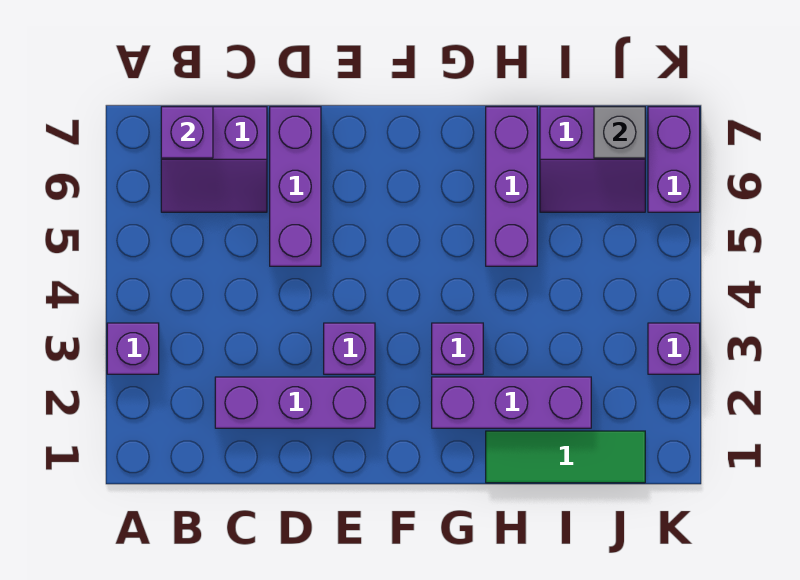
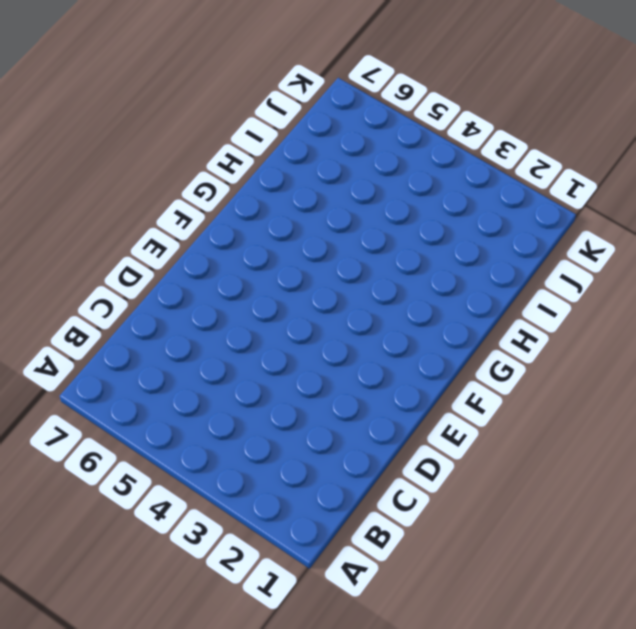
none -> purple brick A3 level 1
none -> purple slope B6:C7 level 1 top 7
none -> purple brick C2:E2 level 1

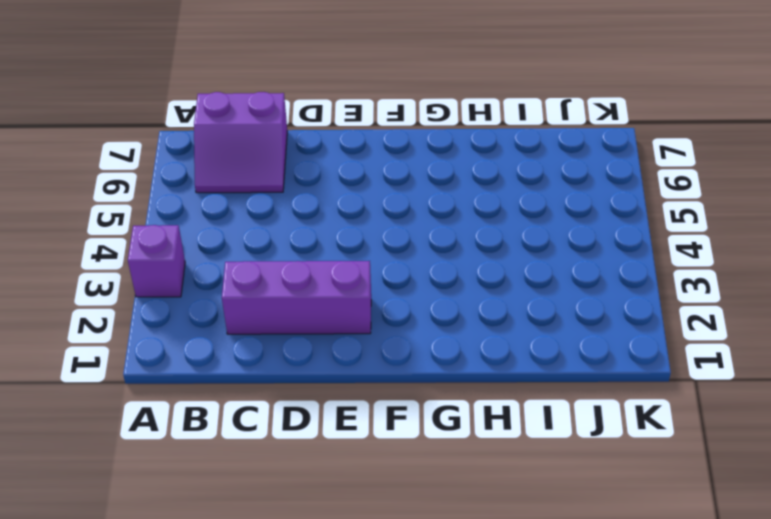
none -> purple brick D5:D7 level 1
none -> purple brick E3 level 1
none -> purple brick G2:I2 level 1

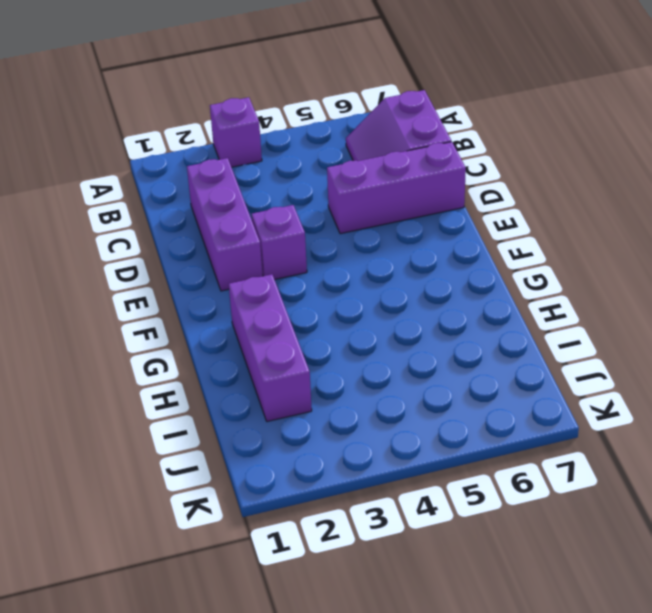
none -> purple brick G3 level 1
none -> green tile H1:J1 level 1
none -> purple brick H5:H7 level 1

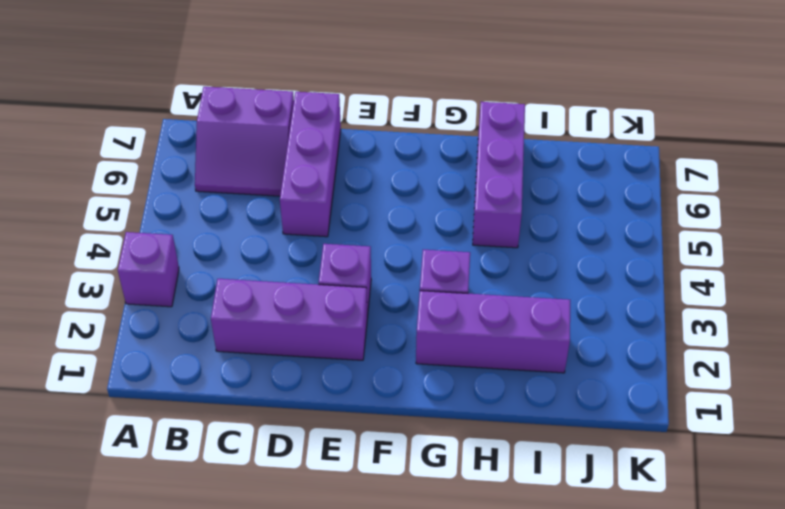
none -> green tile H1:J1 level 1
none -> purple slope I6:J7 level 1 top 7
none -> purple brick K3 level 1

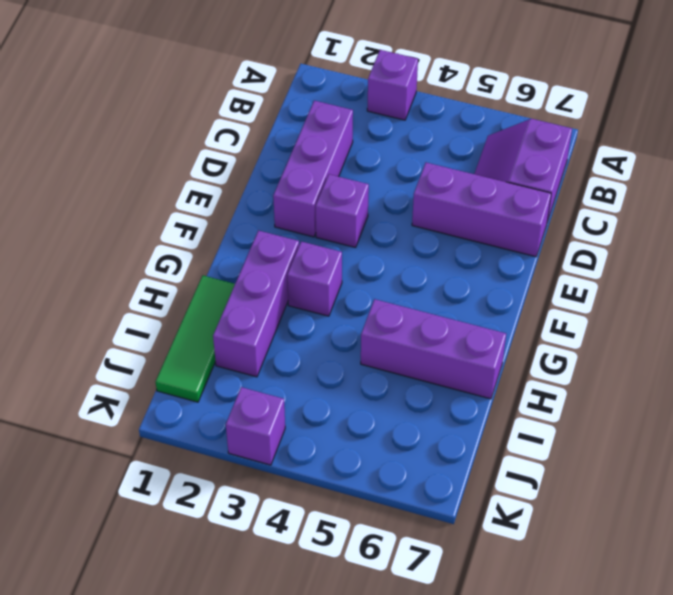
none -> purple slope I6:J7 level 1 top 7
none -> purple brick K6:K7 level 1
none -> purple brick B7 level 2

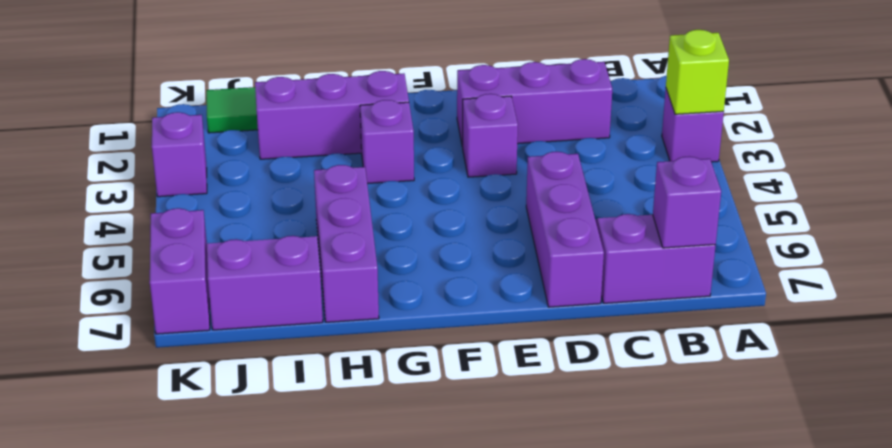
lime brick A3 level 2 -> none
none -> grey brick J7 level 2

